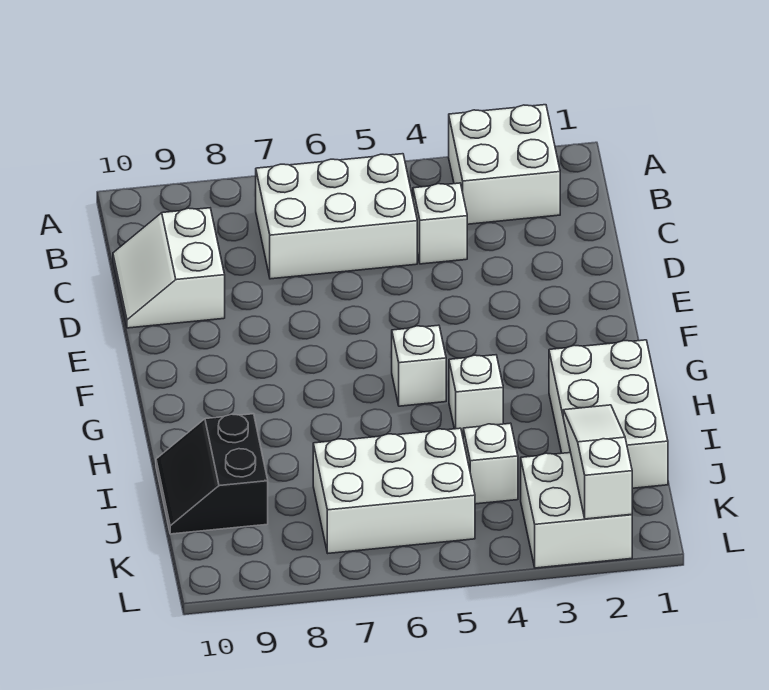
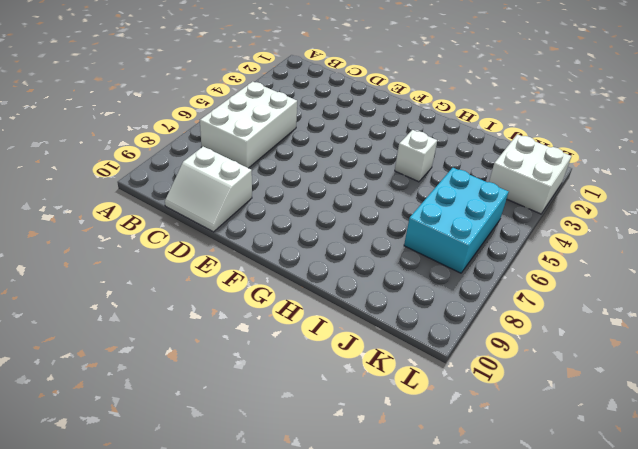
cyan brick J5:K7 level 1 -> white brick J5:K7 level 1
none -> white brick A2:B3 level 1
none -> white brick C4 level 1
none -> white brick G5 level 1

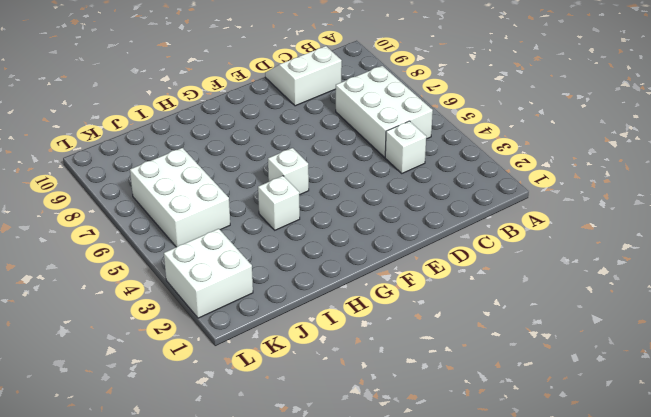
none -> white brick A2:B3 level 1
none -> white brick H1:J2 level 1
none -> black slope I9:J10 level 1 top 9

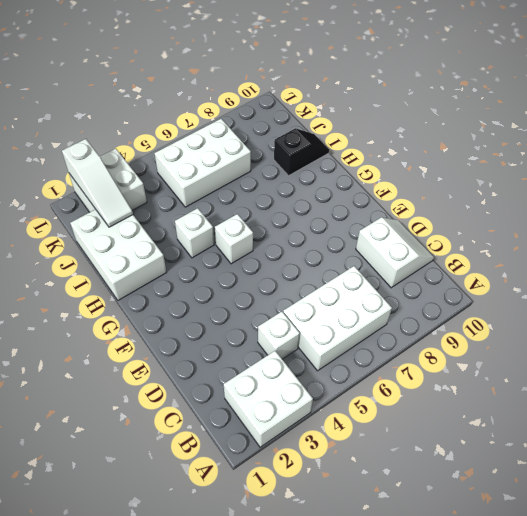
black slope I9:I10 level 1 top 9 -> black slope I9:J10 level 1 top 9
none -> white brick J4 level 1

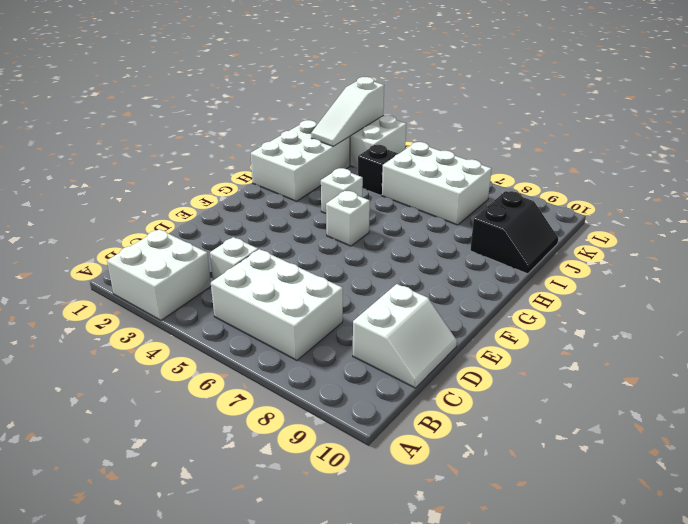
black brick J4 level 1 -> white brick J4 level 1

